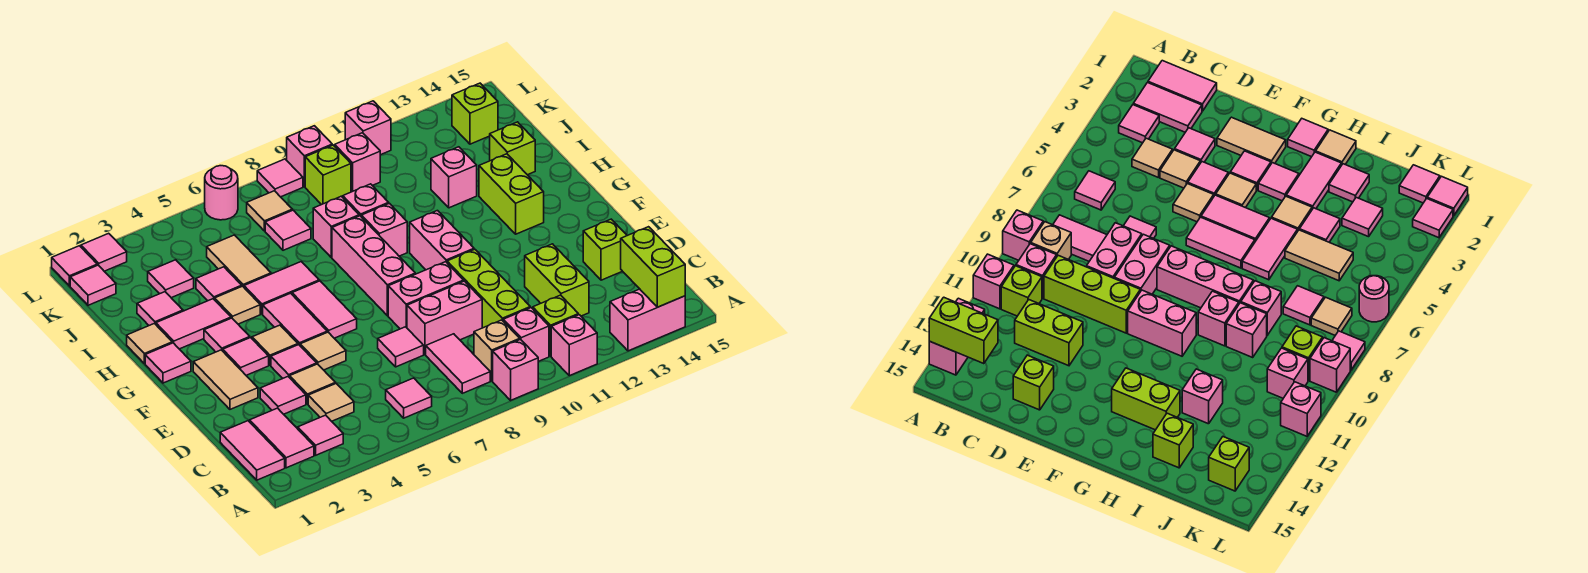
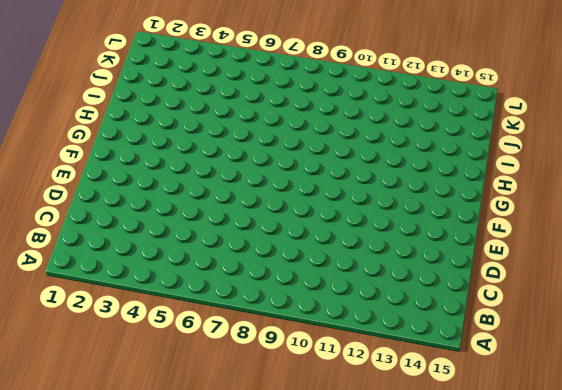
none -> pink brick A9 level 1
none -> pink brick A11 level 1
none -> pink brick A13:A14 level 1
none -> pink tile B1:C1 level 1

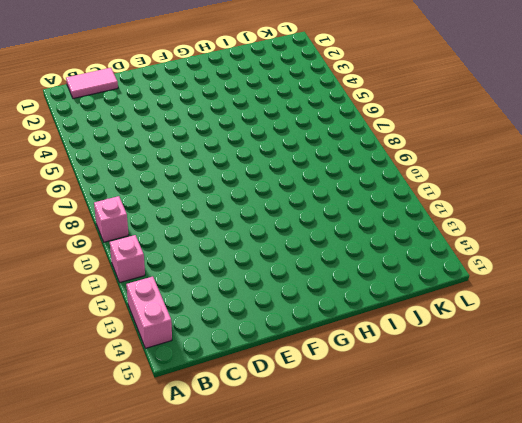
none -> pink tile B2:C2 level 1
none -> pink tile B3 level 1
none -> pink tile B6 level 1
none -> pink tile B8:C8 level 1

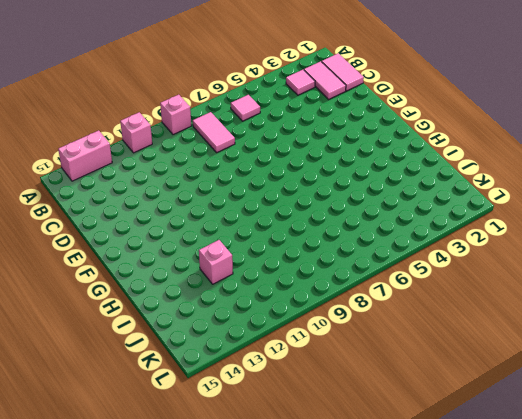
none -> tan brick B9 level 1
none -> pink brick B10 level 1
none -> lime brick B11 level 1
none -> tan tile C4 level 1

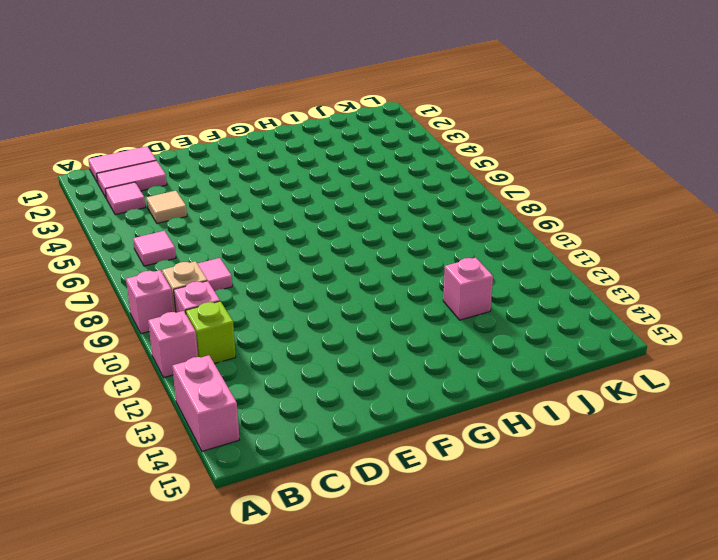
none -> lime brick C10:E10 level 1
none -> lime brick C12:D12 level 1
none -> pink tile D3 level 1
none -> tan tile D4 level 1

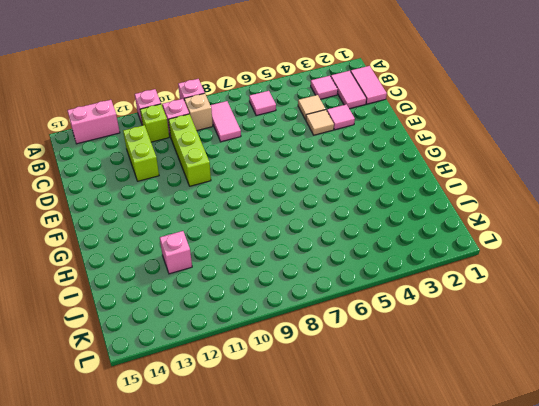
none -> pink tile D7 level 1
none -> pink brick D8:D9 level 1
none -> lime brick D14 level 1
none -> tan tile E2:F2 level 1

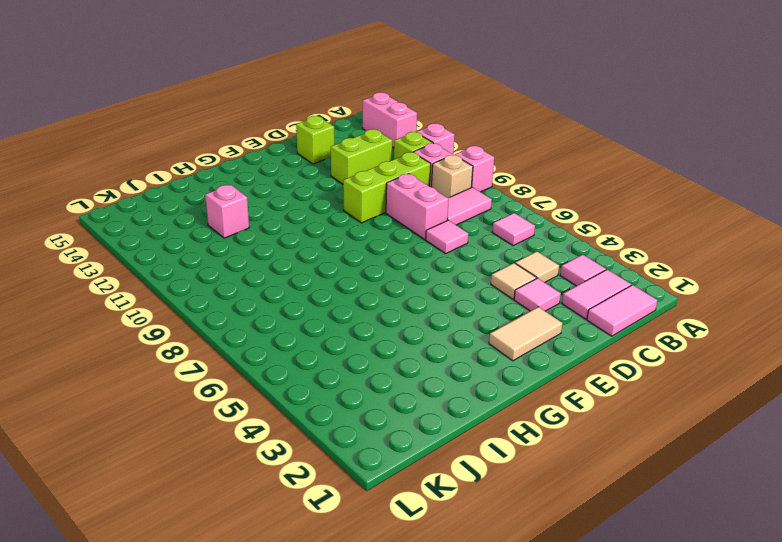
none -> pink tile E4 level 1
none -> tan tile E5 level 1
none -> pink brick E8:E9 level 1
none -> pink tile F3 level 1

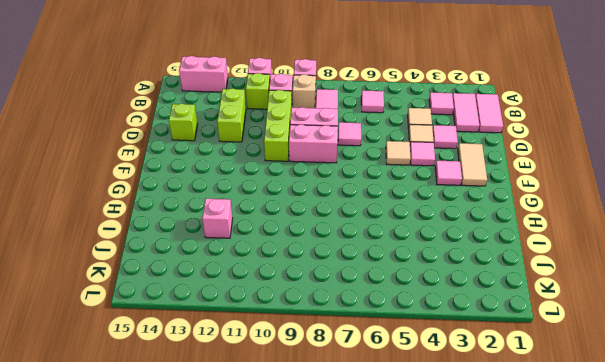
none -> tan tile F4 level 1
none -> pink tile F5:G5 level 1
none -> pink tile F6:G6 level 1
none -> pink brick F8:H8 level 1

